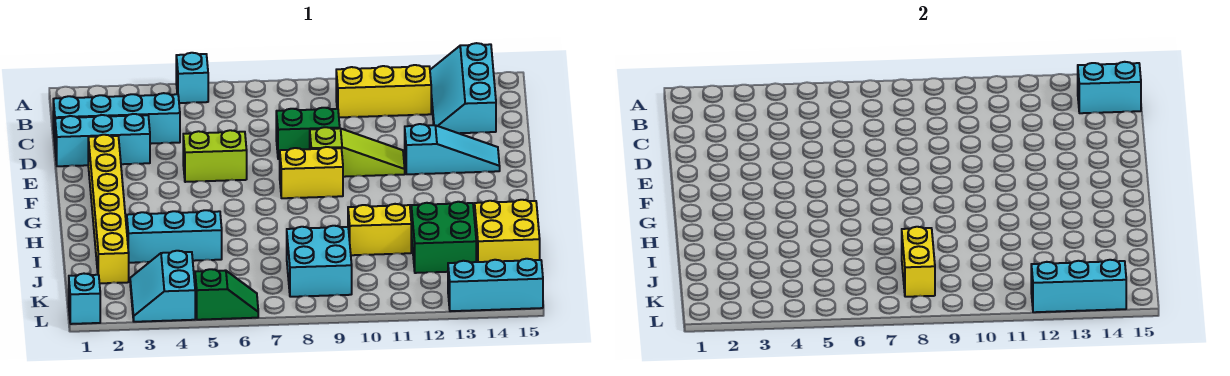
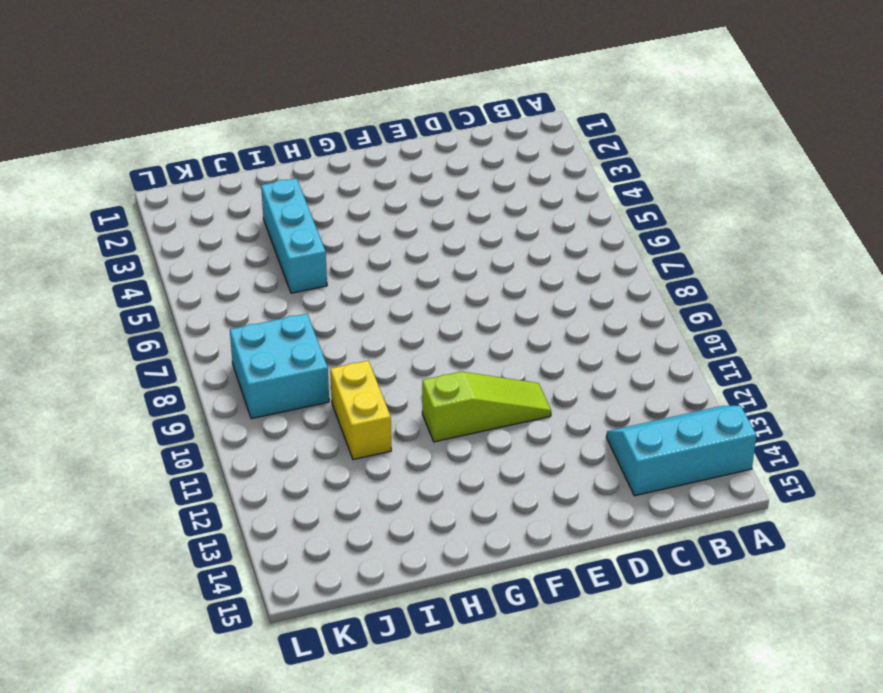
lime slope E11:G11 level 1 top G -> lime slope E9:E11 level 1 top 9
none -> cyan brick A5 level 1
none -> yellow brick B10:B12 level 1
none -> cyan brick C1:C4 level 1

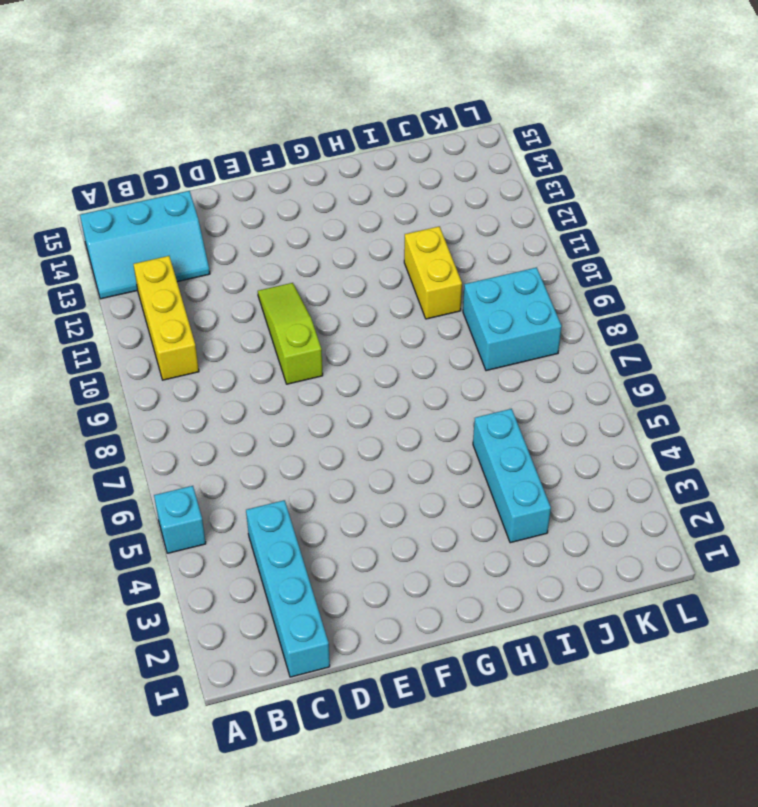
none -> cyan brick D1:D3 level 1
none -> green brick D8:D9 level 1
none -> yellow brick E2:J2 level 1

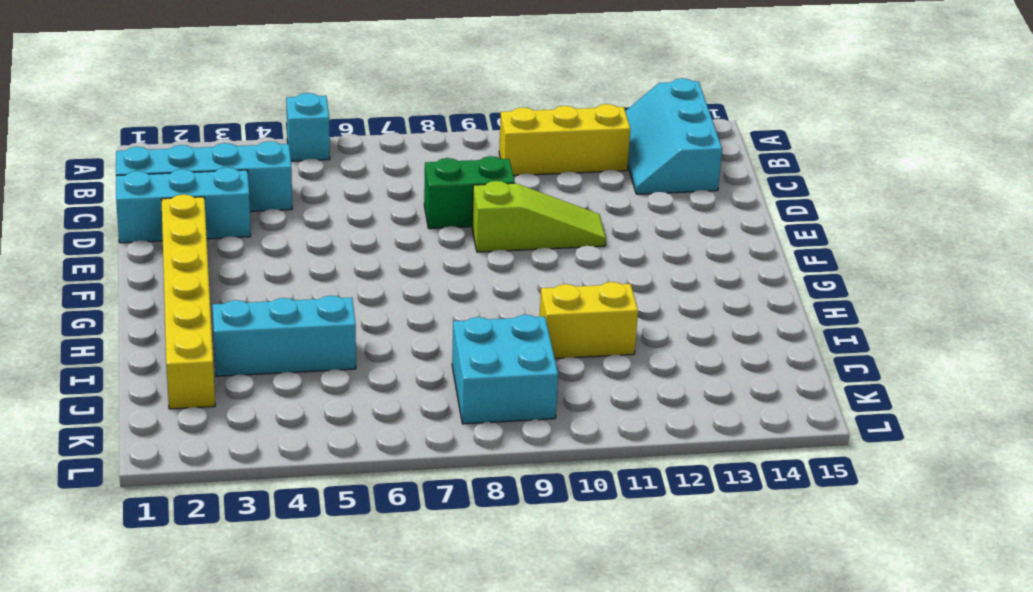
none -> lime brick E5:E6 level 1
none -> cyan slope E12:E14 level 1 top 12
none -> yellow brick F8:F9 level 1

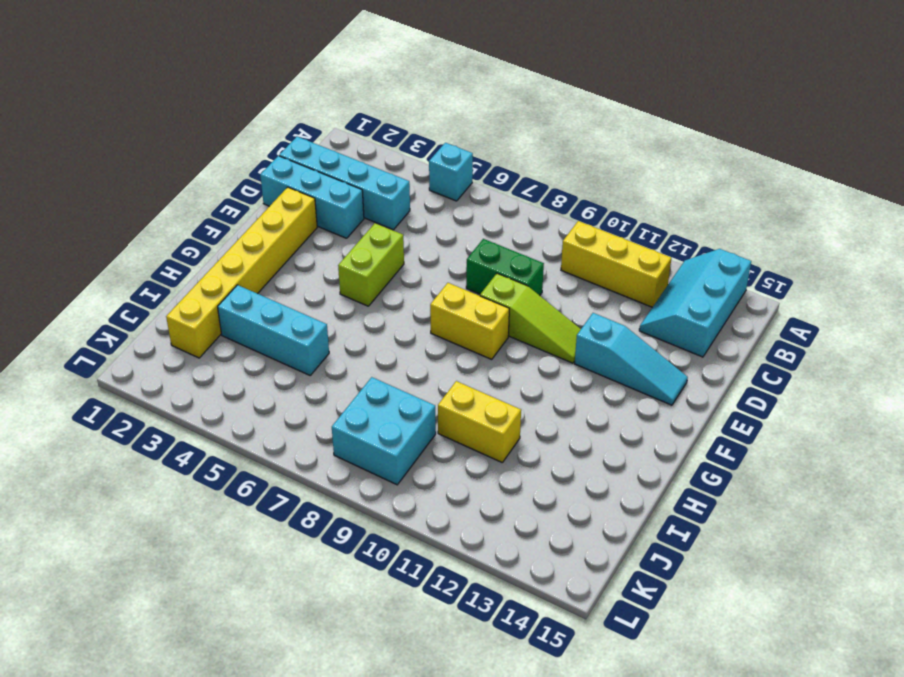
lime brick E5:F5 level 1 -> lime brick E5:E6 level 1
none -> green brick I12:J13 level 1
none -> yellow brick I14:J15 level 1
none -> cyan slope K3:L4 level 1 top 4

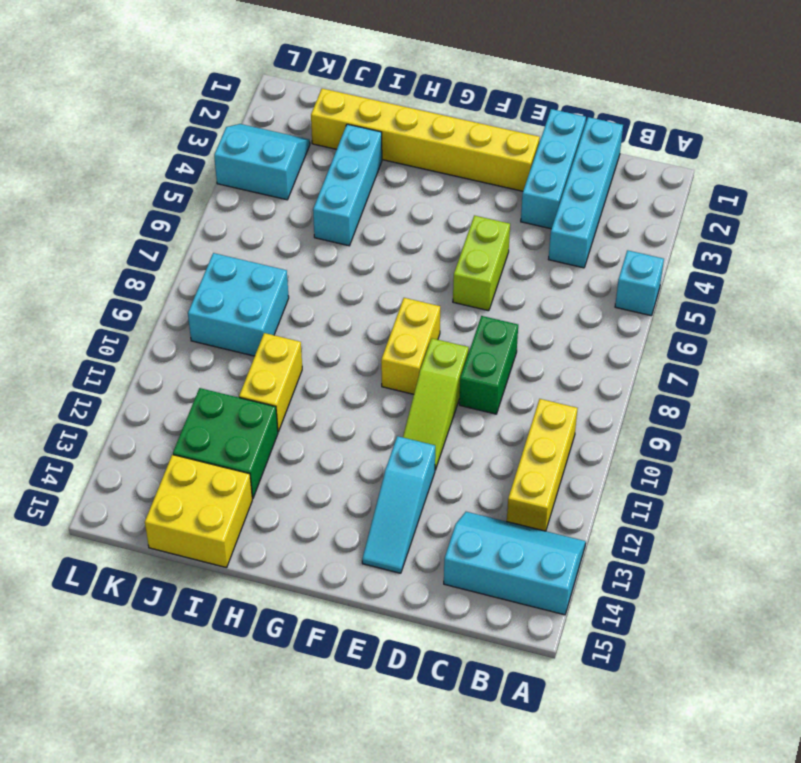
none -> cyan brick L1 level 1
none -> green slope L5:L6 level 1 top 5
none -> cyan brick L13:L15 level 1

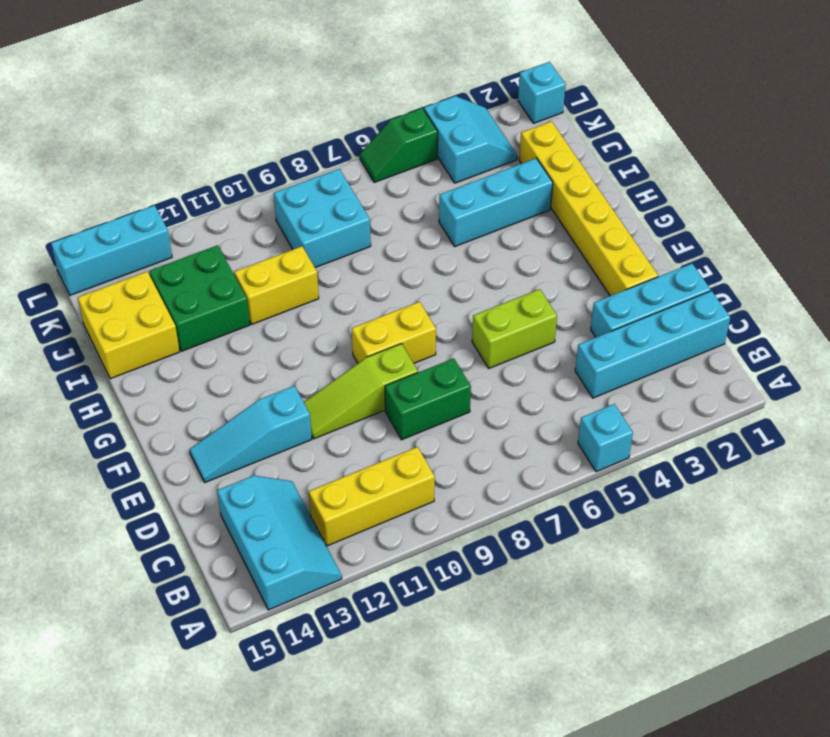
none -> cyan brick B14:B15 level 2
none -> yellow brick J8:K8 level 2
none -> cyan brick L12:L14 level 2

